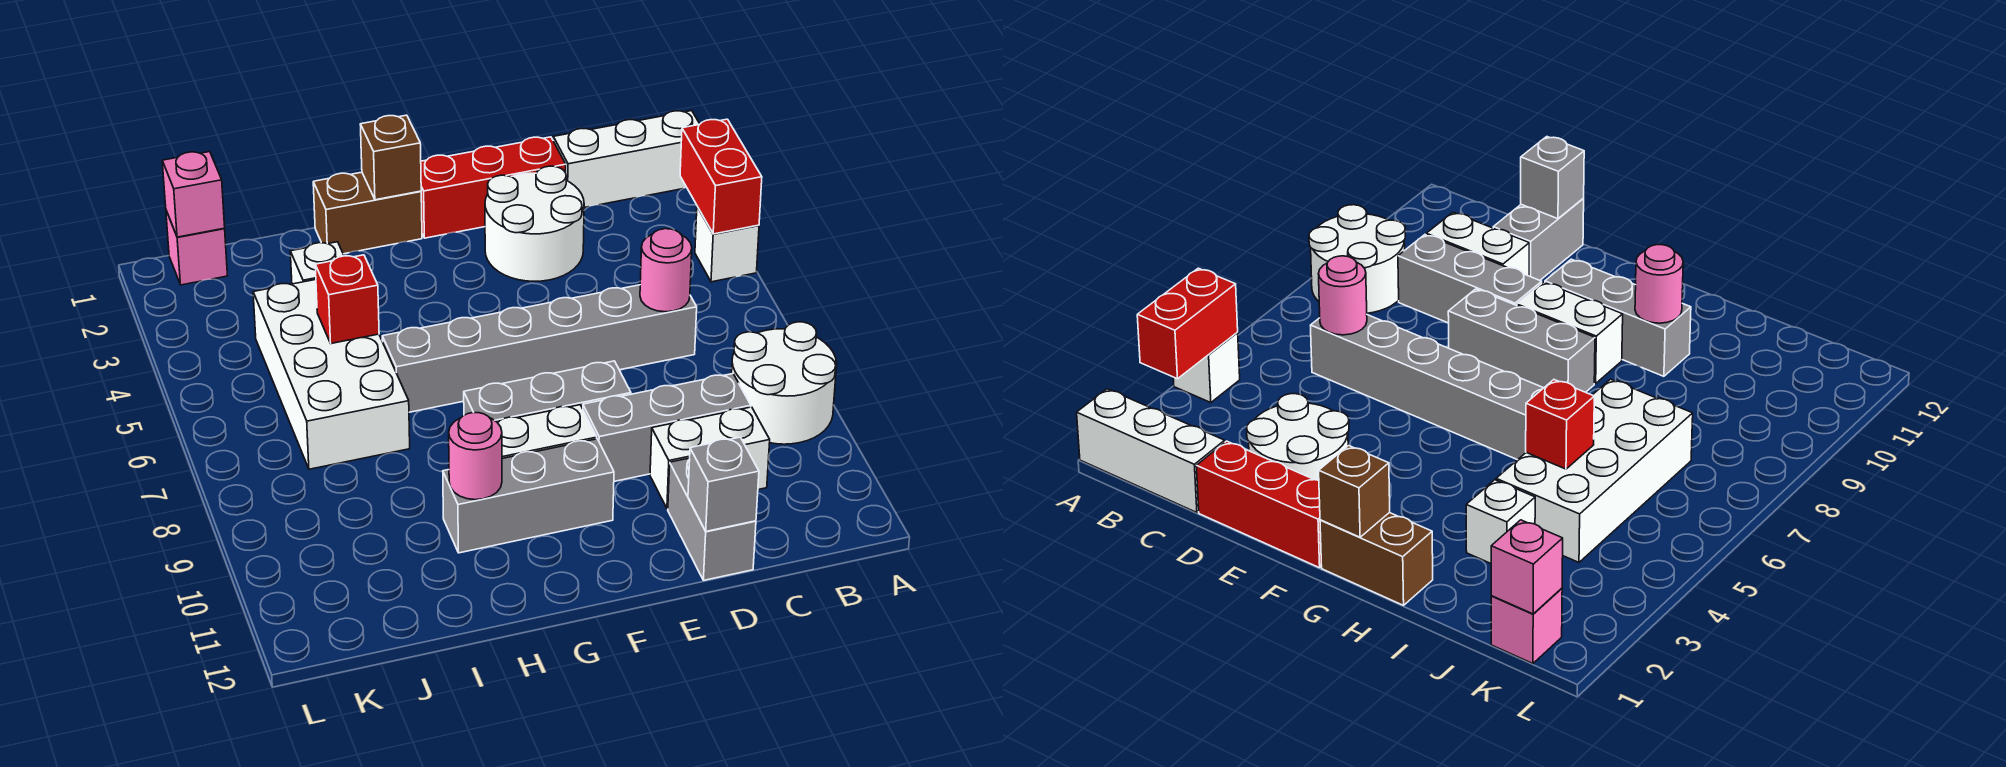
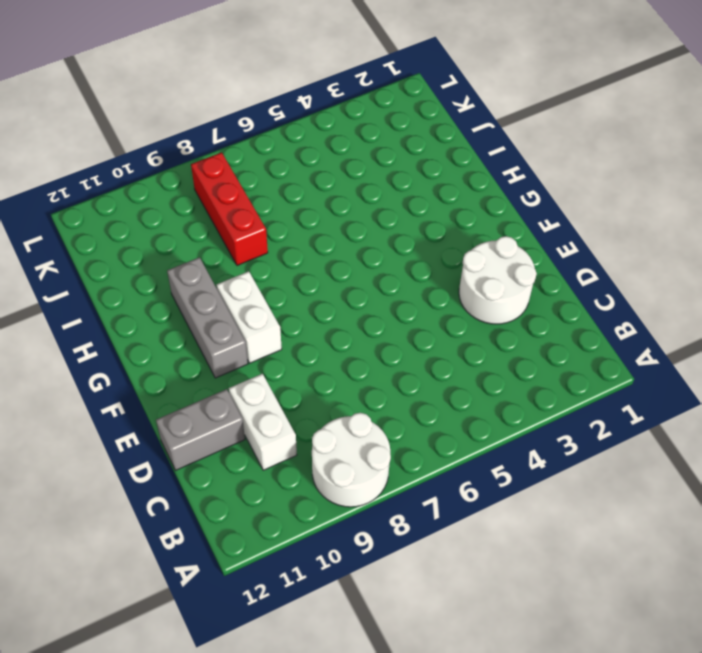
red brick I8:K8 level 1 -> red brick D1:F1 level 1
none -> white brick A1:C1 level 1
none -> white brick A4 level 1
none -> grey brick C6:H6 level 1

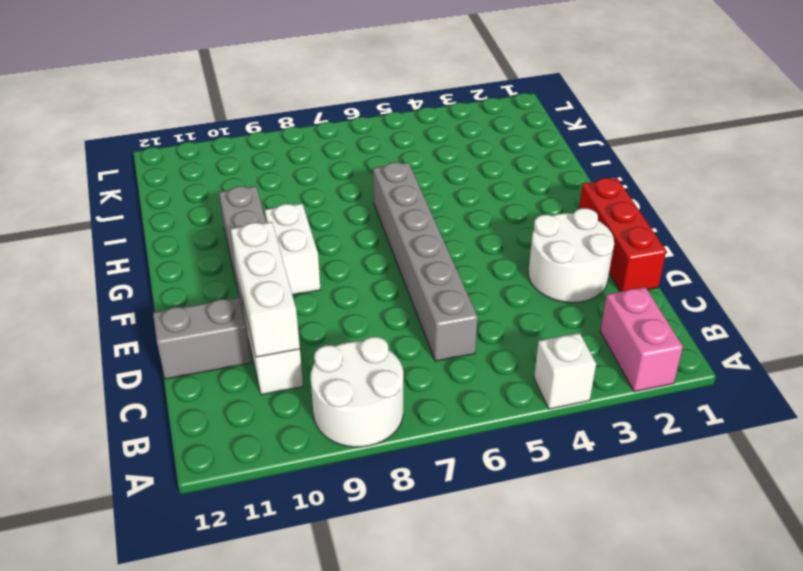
pink brick A2:B2 level 1 -> none
white brick C10:E10 level 2 -> white brick A1:C1 level 1
none -> grey brick C9:E9 level 1
none -> grey brick E8:G8 level 1
none -> brown brick G1:H1 level 1

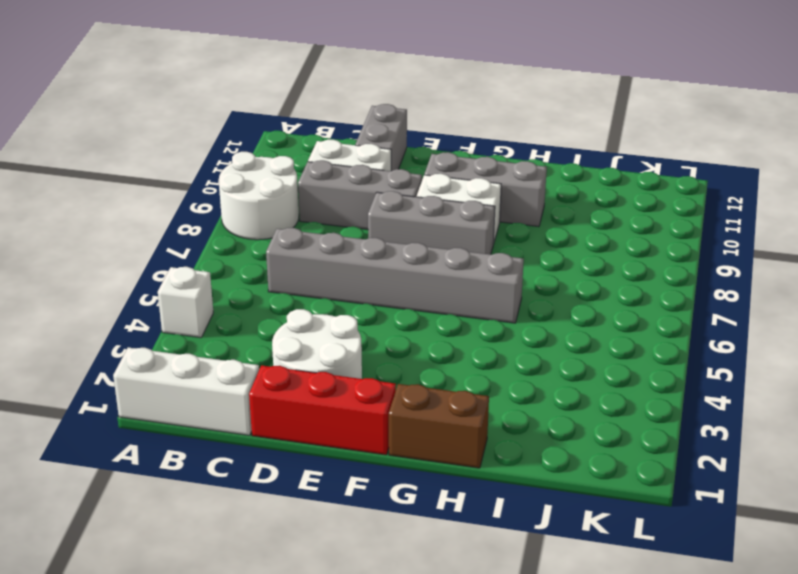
none -> white brick I3 level 1
none -> white brick I4:J7 level 1
none -> pink brick K1 level 1

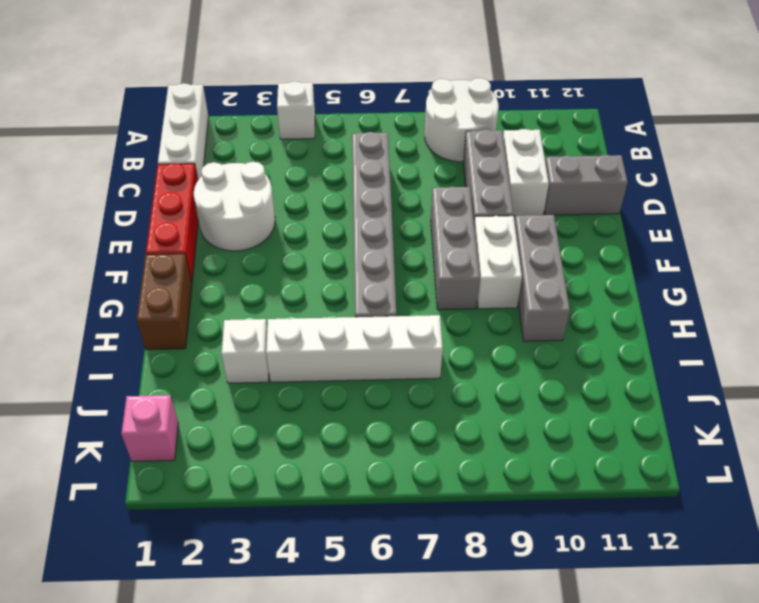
white brick I4:I7 level 1 -> white brick I4:J7 level 1
none -> red brick A3:A4 level 2
none -> pink round brick C6 level 2
none -> grey brick D12 level 2

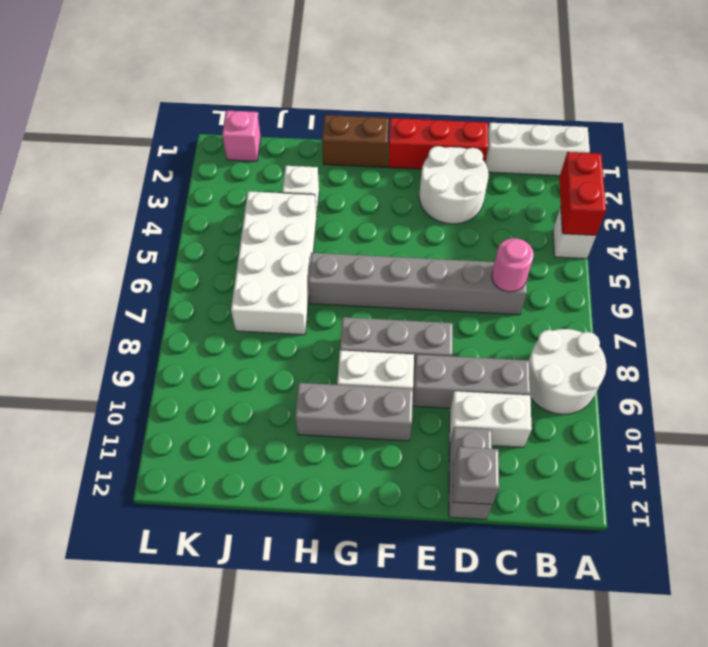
none -> brown brick G1 level 2
none -> pink round brick H10 level 2
none -> red brick I5 level 2

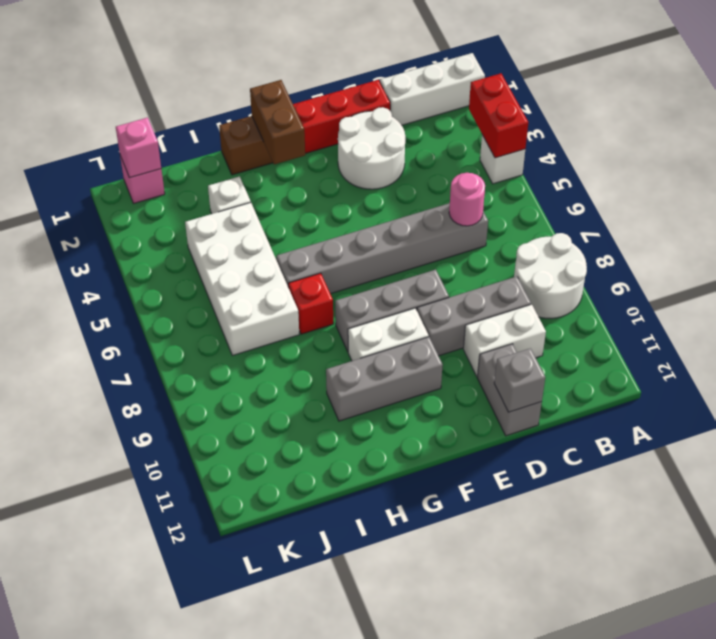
brown brick G1:G2 level 2 -> brown brick G1 level 2
red brick H7 level 1 -> red brick I5 level 2
none -> pink round brick H10 level 2

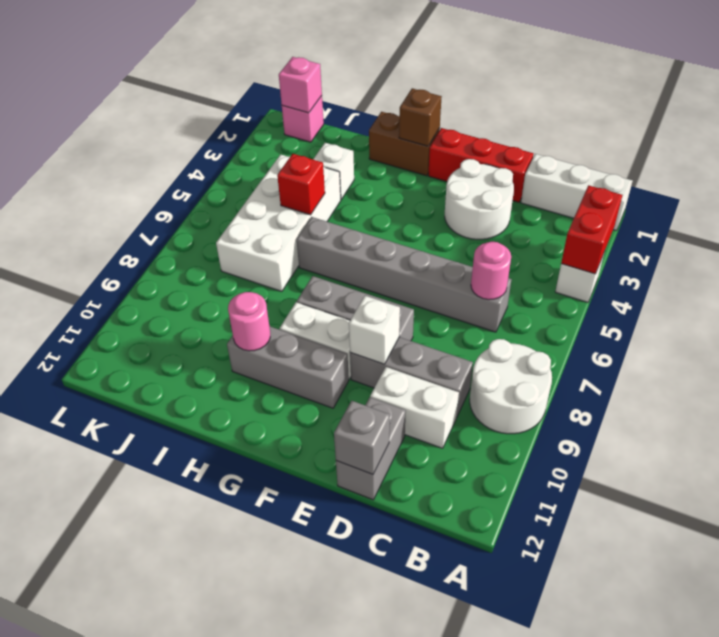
white brick E9 level 2 -> none

